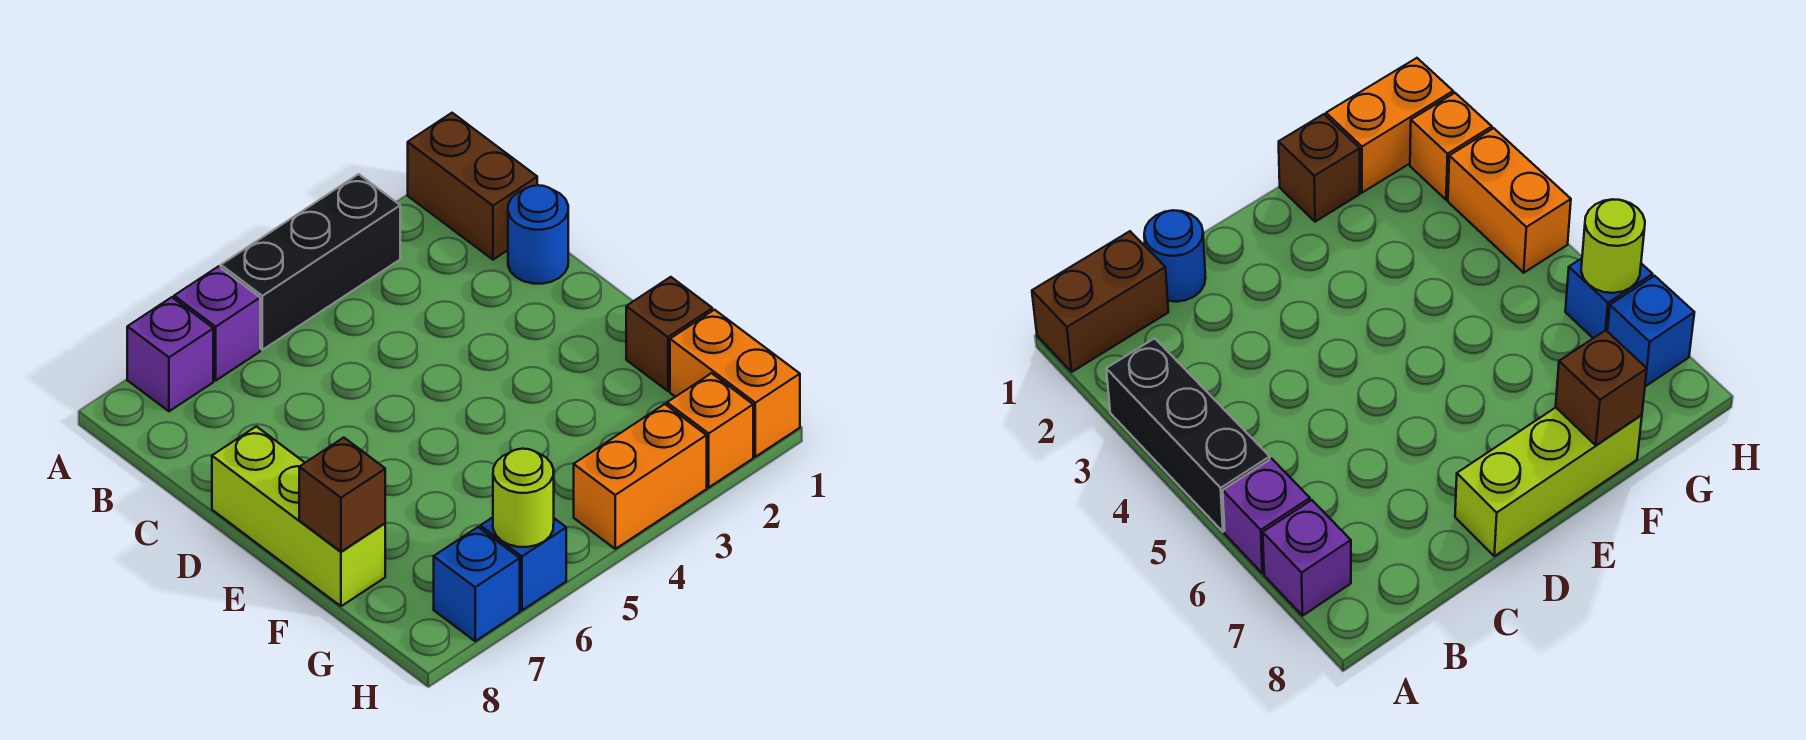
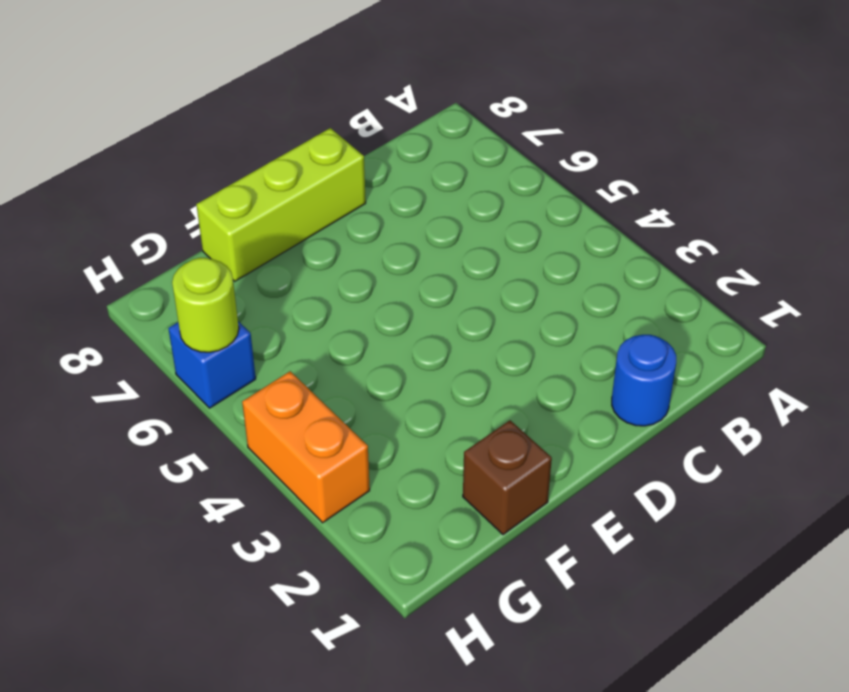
none -> brown brick A1:B1 level 1
none -> black brick A3:A5 level 1
none -> purple brick A6 level 1

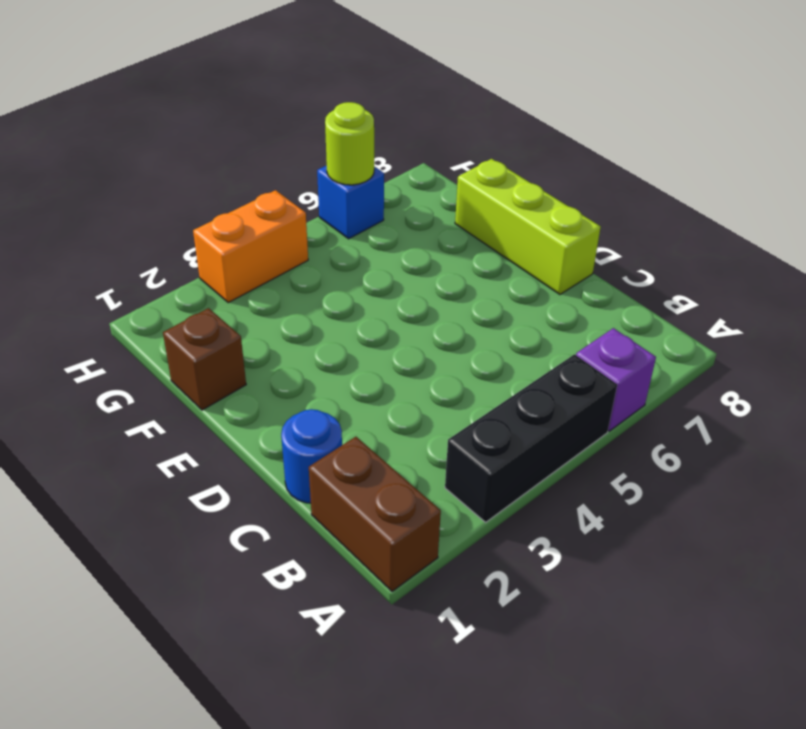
none -> purple brick A7 level 1
none -> orange brick G1:H1 level 1
none -> orange brick H2 level 1

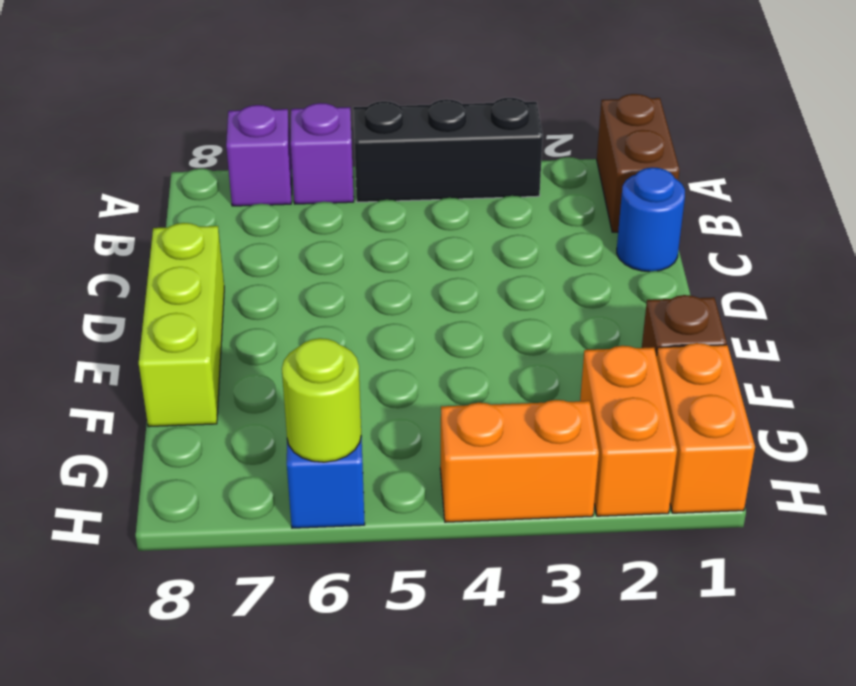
orange brick G2:H2 level 1 -> orange brick H2 level 1
none -> blue brick H7 level 1
none -> brown brick F8 level 2

